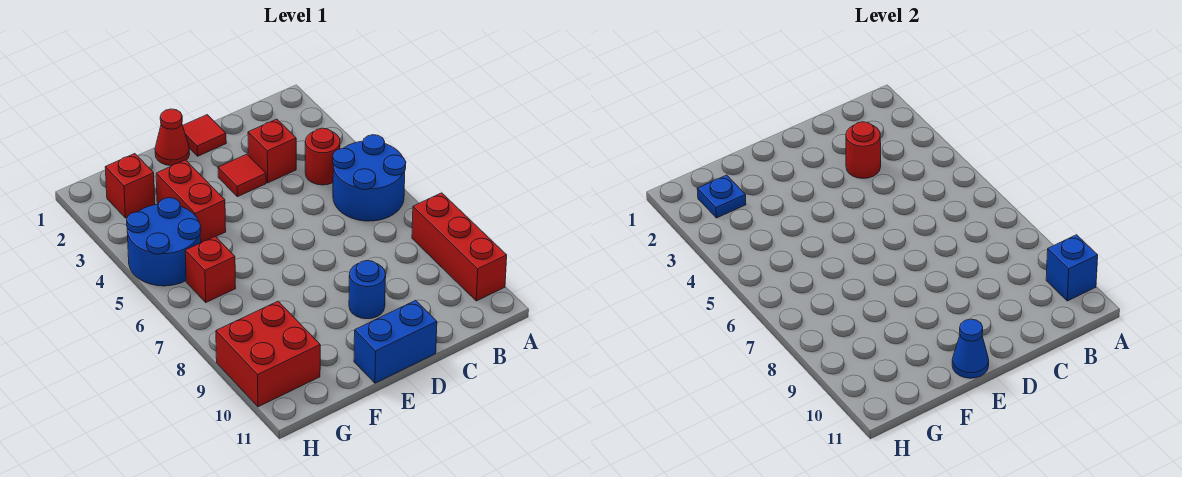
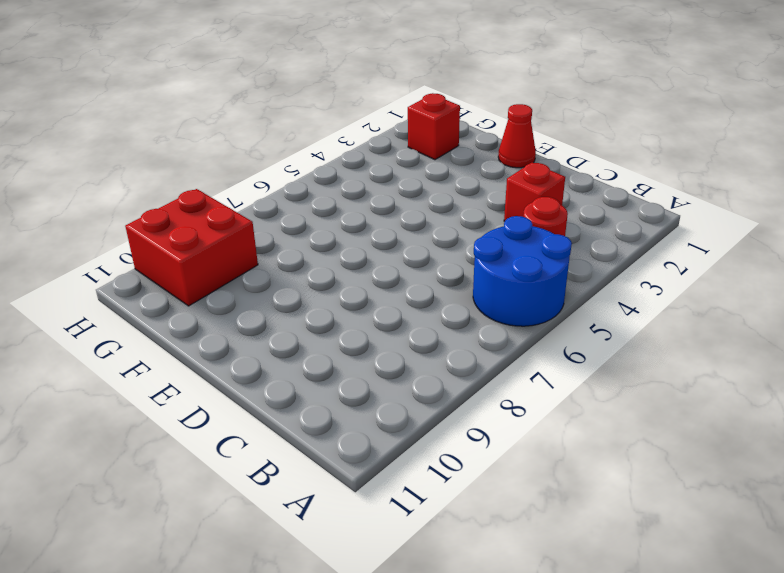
none -> red brick A8:A10 level 1
none -> red tile D1 level 1
none -> red tile D3 level 1

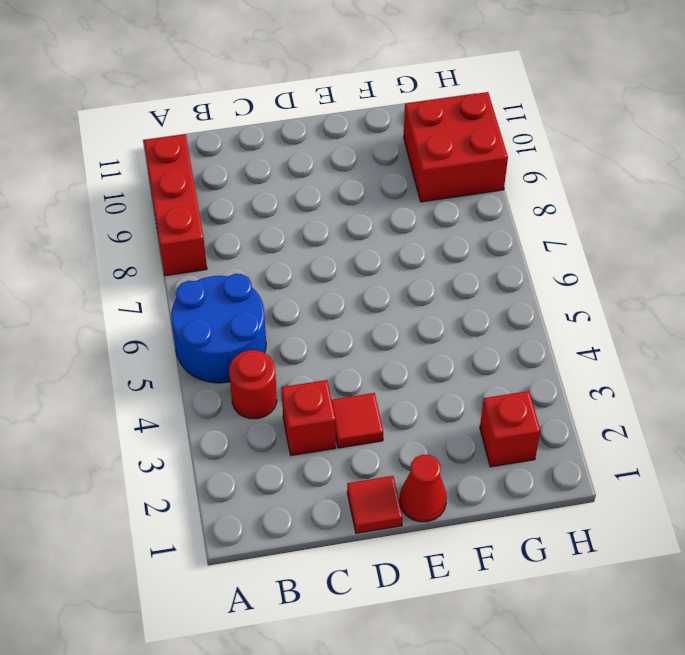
none -> blue round brick D9 level 1
none -> blue brick D11:E11 level 1
none -> red brick F3:F4 level 1

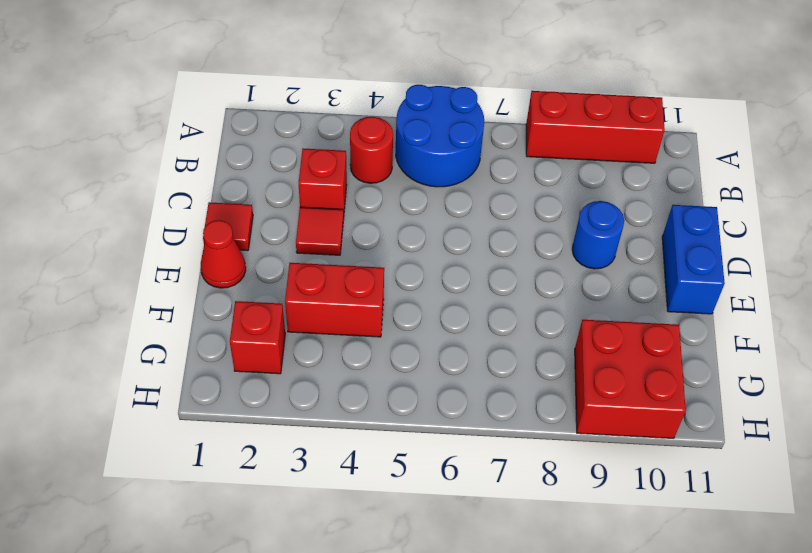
none -> blue round brick G4:H5 level 1
none -> red brick G6 level 1
none -> blue brick A10 level 2

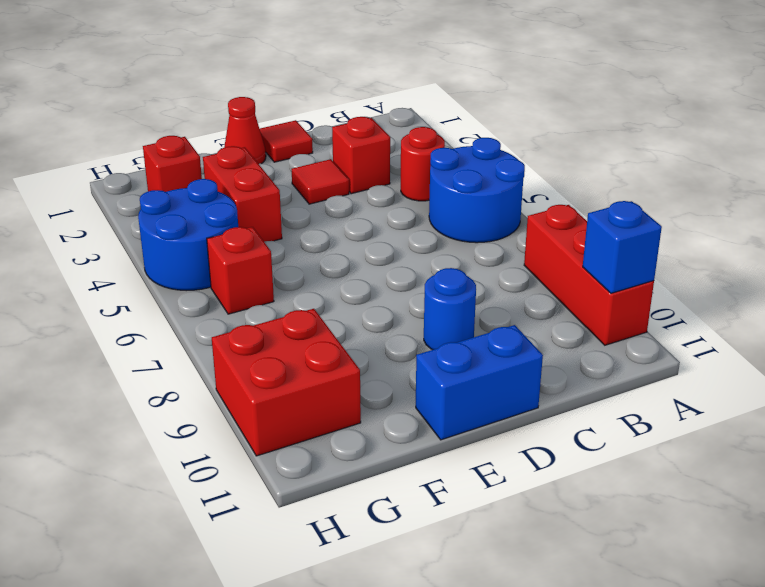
none -> red round brick C3 level 2
none -> blue cone E11 level 2
none -> blue plate G2 level 2

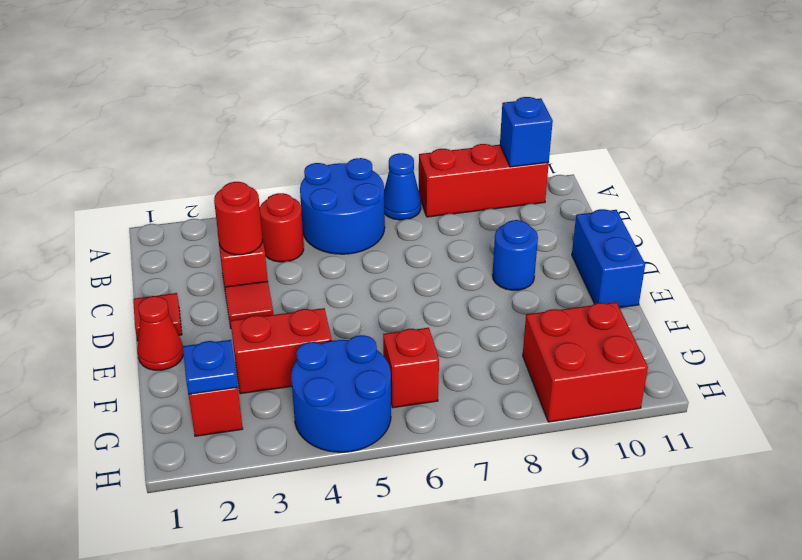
blue cone A7 level 1 -> blue cone E11 level 2

